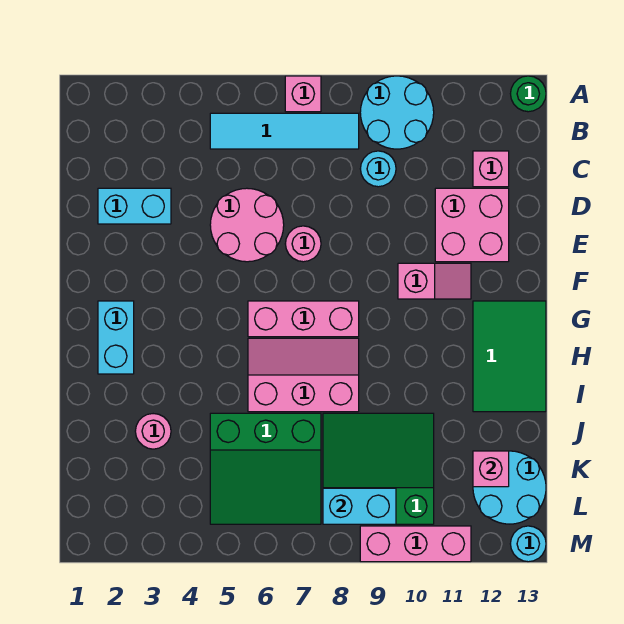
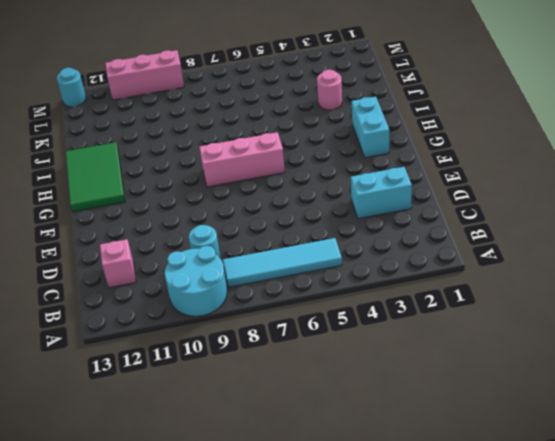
none -> pink brick A7 level 1
none -> green round brick A13 level 1
none -> pink round brick D5:E6 level 1

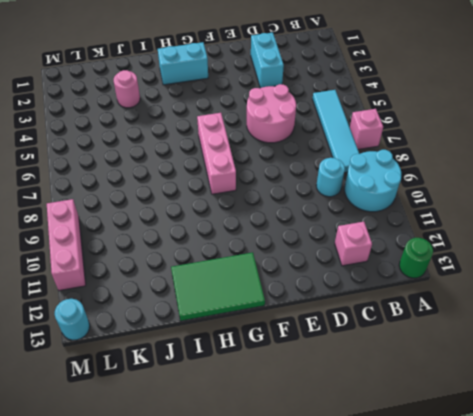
none -> pink brick D11:E12 level 1
none -> pink round brick E7 level 1
none -> pink slope F10:F11 level 1 top 10

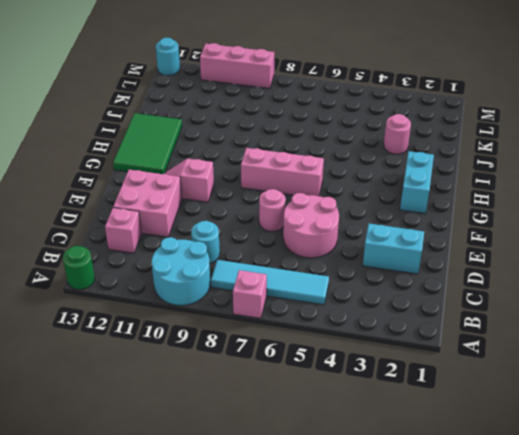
none -> pink slope H6:I8 level 1 top I
none -> green slope J5:L7 level 1 top J
none -> green slope J8:L10 level 1 top L

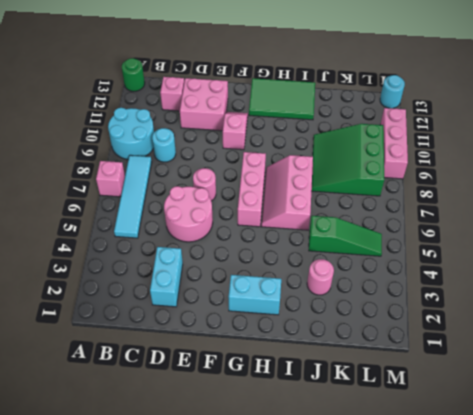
green slope J5:L5 level 1 top J -> green slope J5:L7 level 1 top J
none -> cyan round brick K12:L13 level 1
none -> pink brick K12 level 2
none -> cyan brick L8:L9 level 2

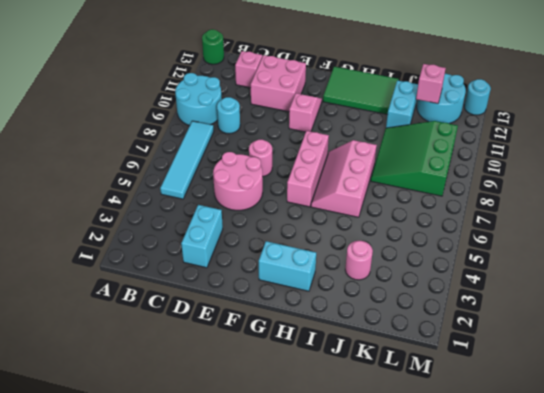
cyan brick J11:J12 level 1 -> cyan brick L8:L9 level 2
none -> pink brick A7 level 1
none -> green slope J5:L7 level 1 top J
none -> pink brick M9:M11 level 1

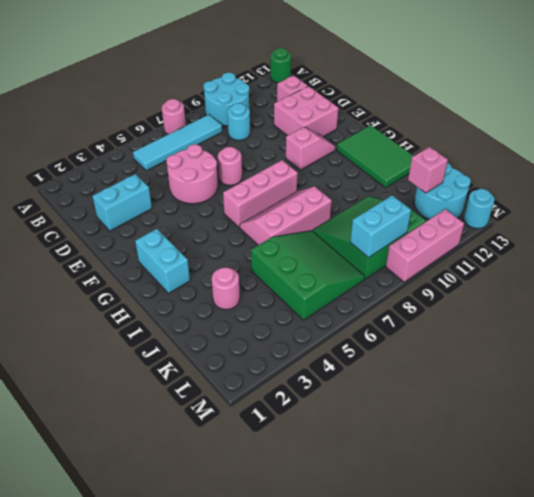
pink round brick A7 level 1 -> pink brick A7 level 1
green slope J5:L7 level 1 top 5 -> green slope J5:L7 level 1 top J

